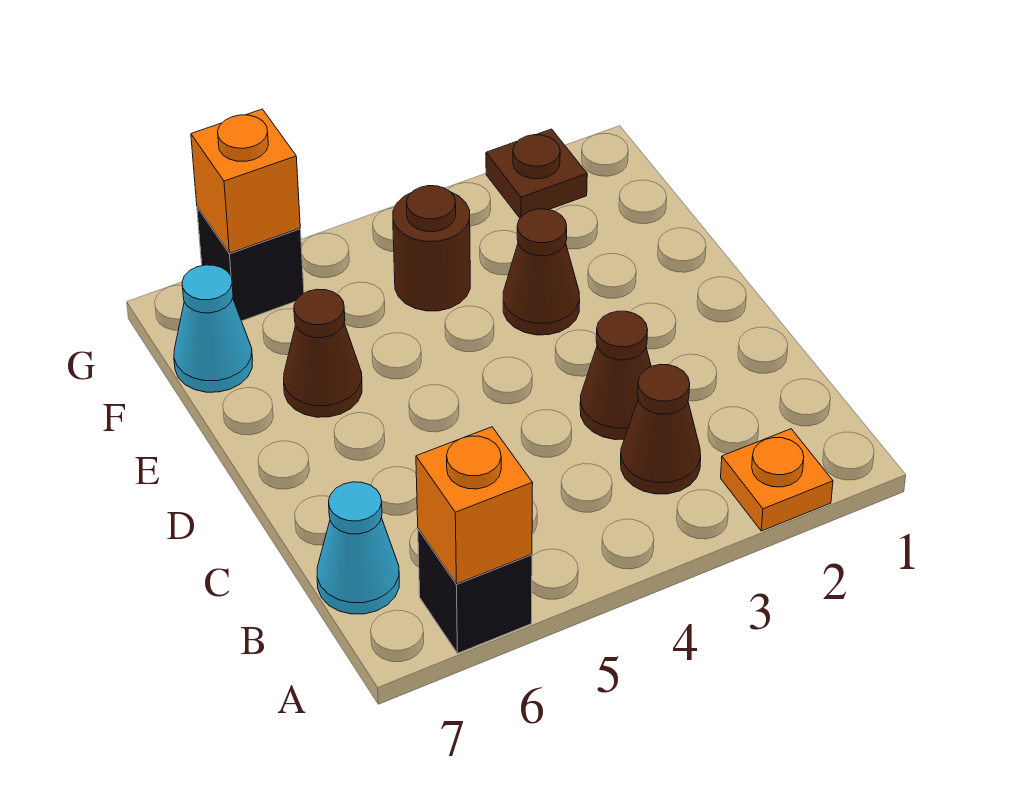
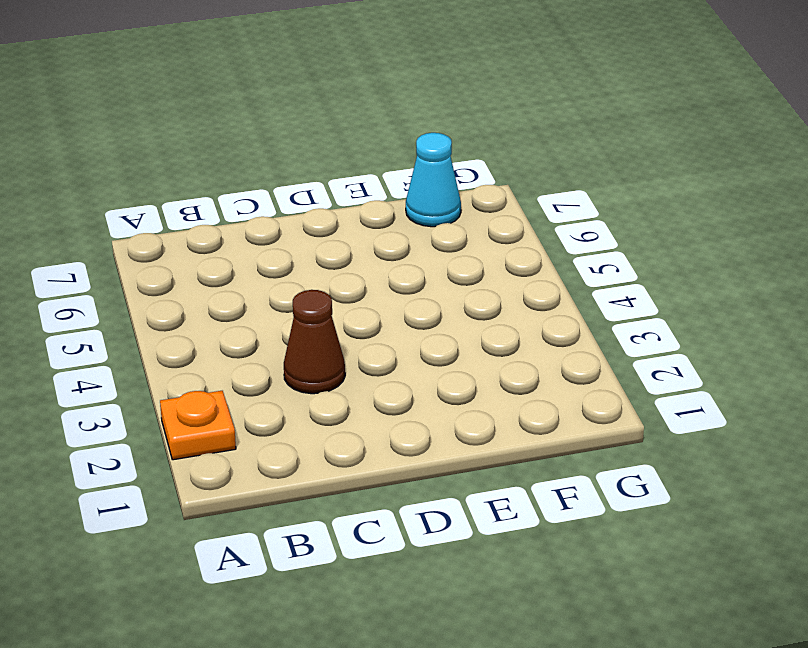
none -> black brick A6 level 1
none -> brown cone B3 level 1
none -> cyan cone B7 level 1

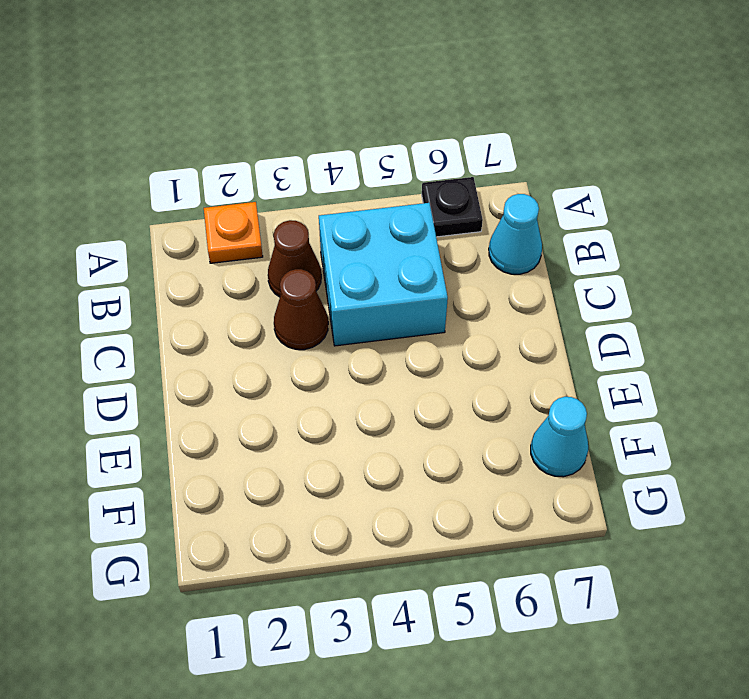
black plate A6 level 1 -> black brick A6 level 1
cyan brick B4:C5 level 1 -> none
none -> brown cone E3 level 1
none -> brown cone E6 level 1
none -> brown round brick F4 level 1

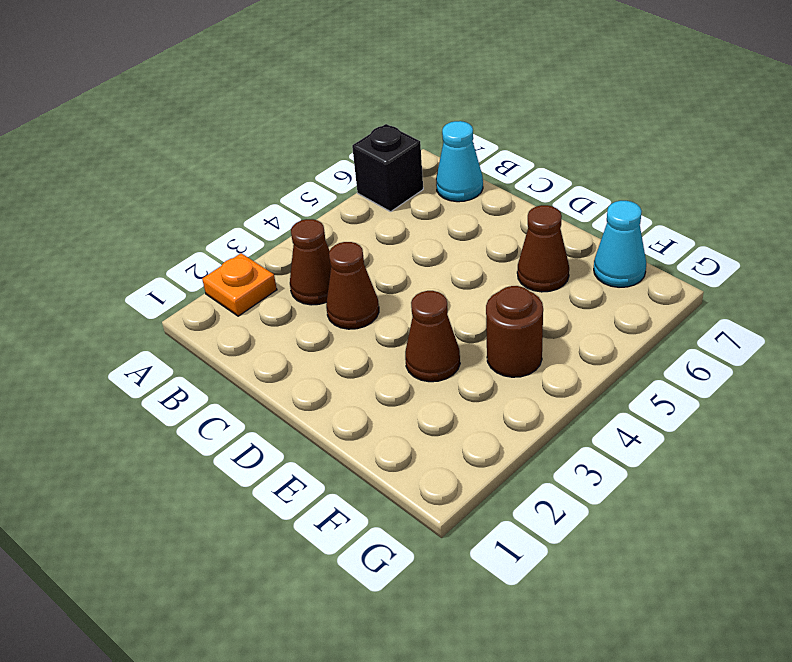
none -> brown plate G2 level 1
none -> black brick G6 level 1
none -> orange brick A6 level 2

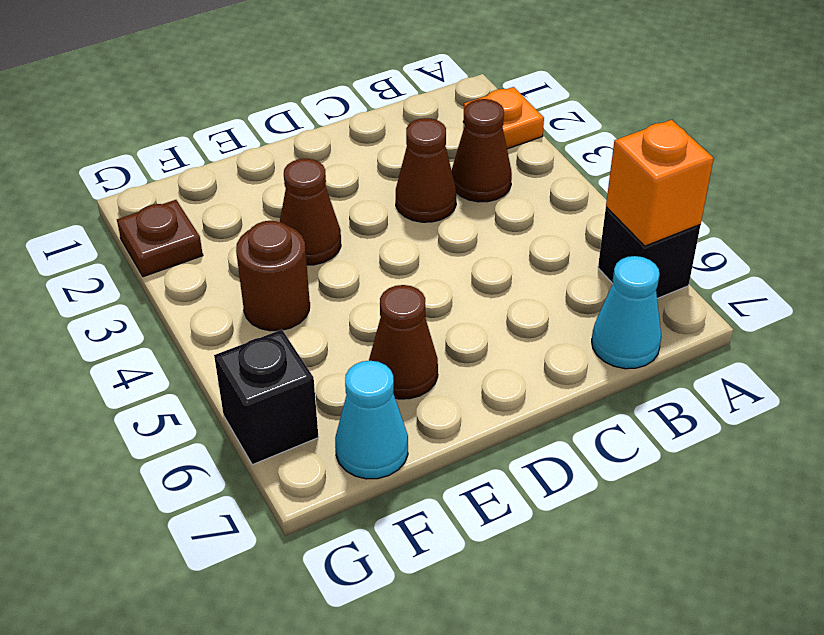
none -> orange brick G6 level 2

